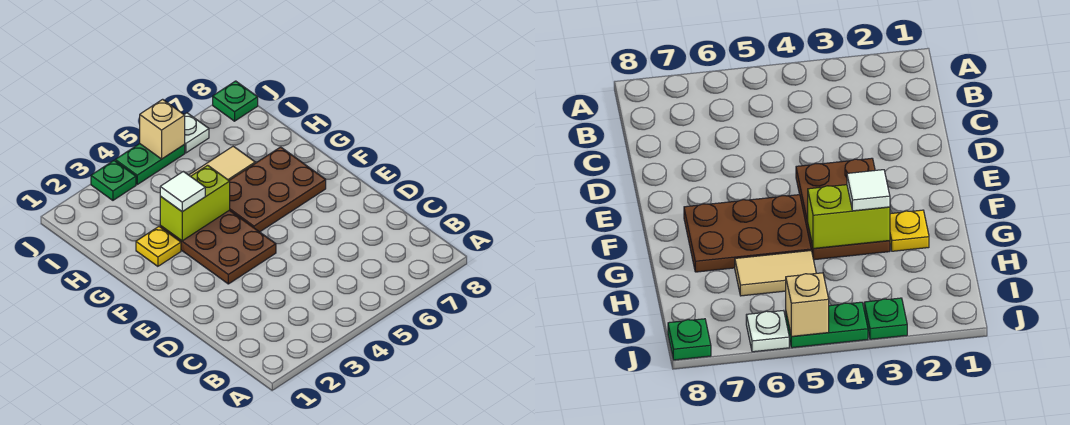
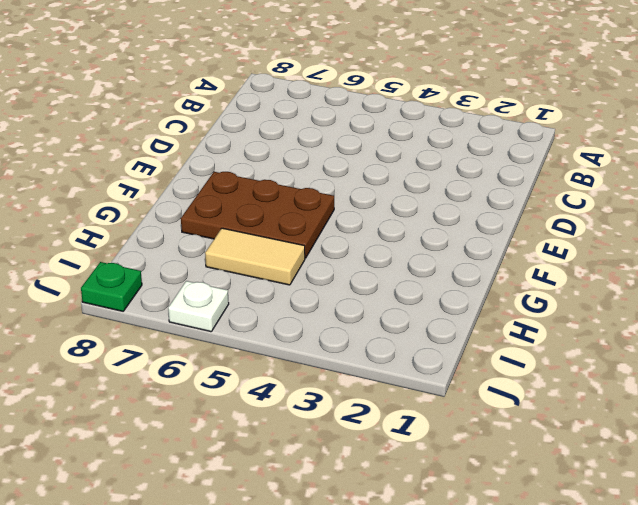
none -> brown plate E3:G4 level 1
none -> yellow plate G2 level 1

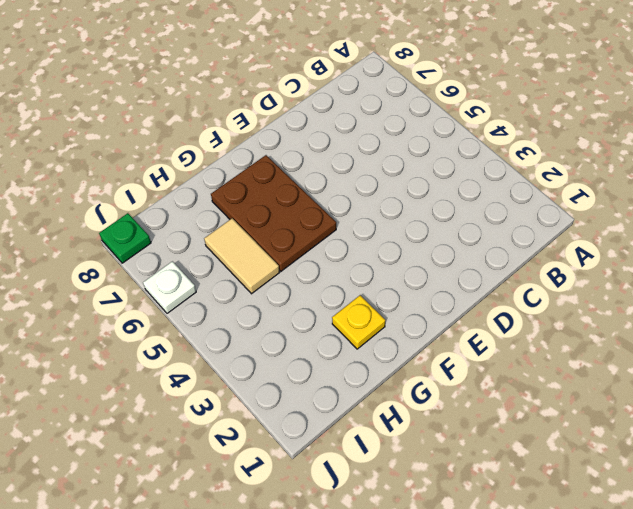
none -> brown plate E3:G4 level 1
none -> green plate J3 level 1

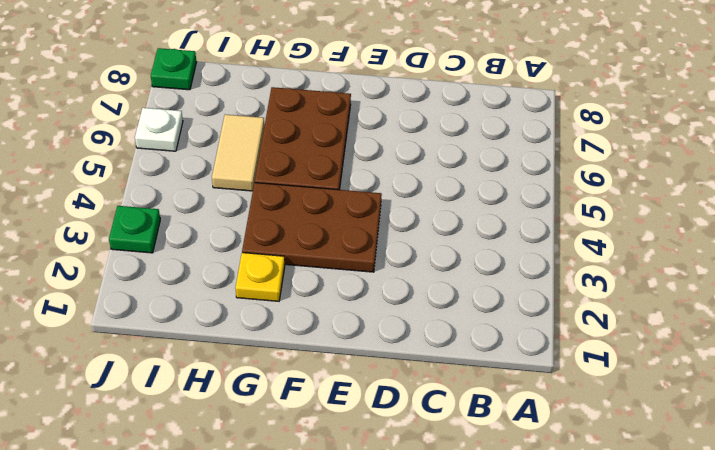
none -> green plate J4:J5 level 1
none -> lime brick G3:G4 level 2

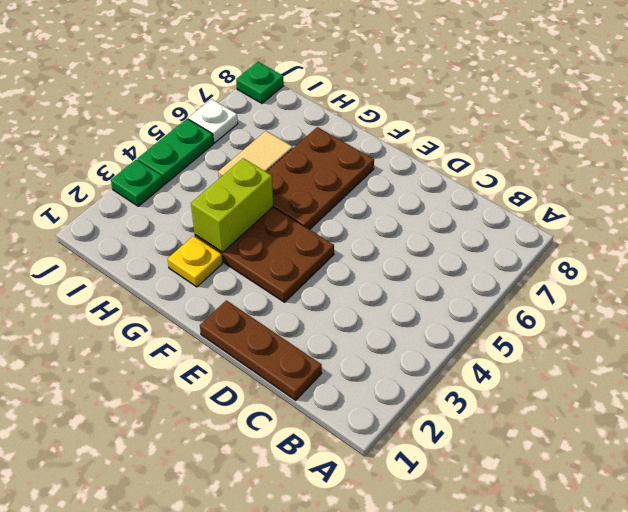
brown plate C1:E1 level 1 -> none
none -> tan brick J5 level 2
none -> white tile G3 level 3

